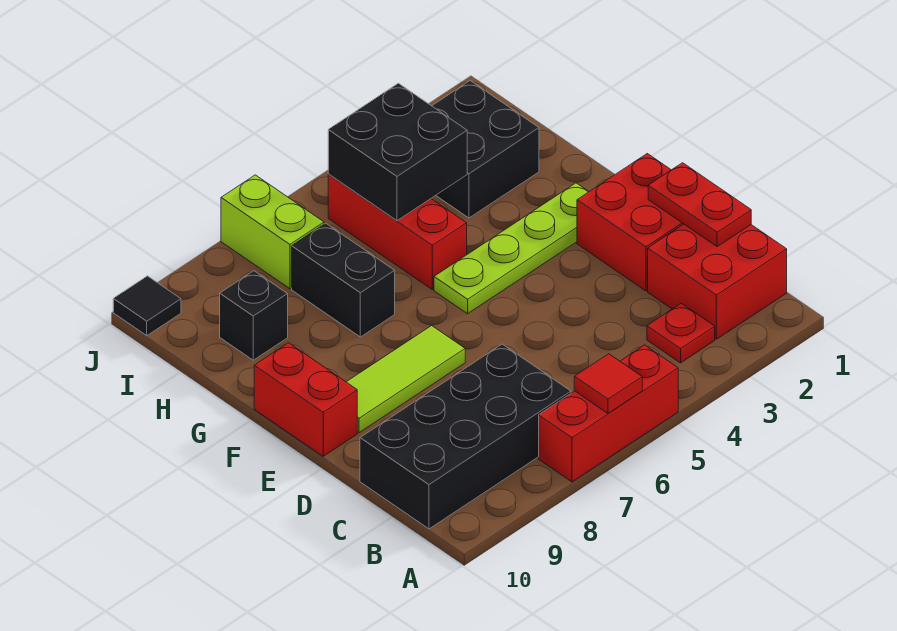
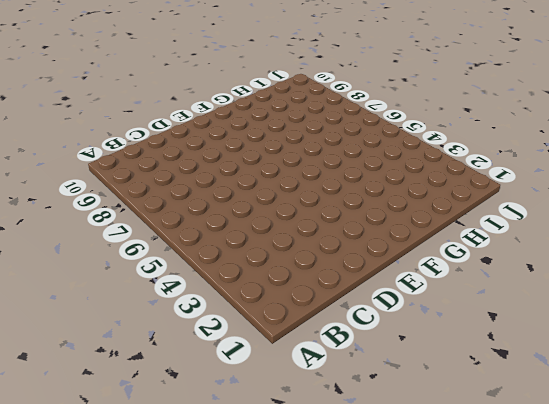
none -> red brick A5:A7 level 1
none -> red brick B1:C2 level 1
none -> red plate B3 level 1

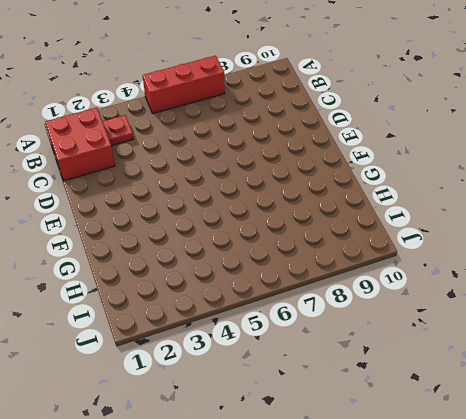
none -> black brick B7:C10 level 1
none -> red brick D1:E2 level 1
none -> lime tile E7:E9 level 1

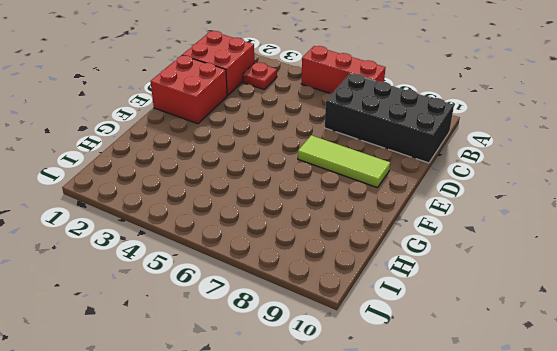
none -> red brick E10:F10 level 1
none -> lime plate F2:F5 level 1
none -> red brick G5:I5 level 1

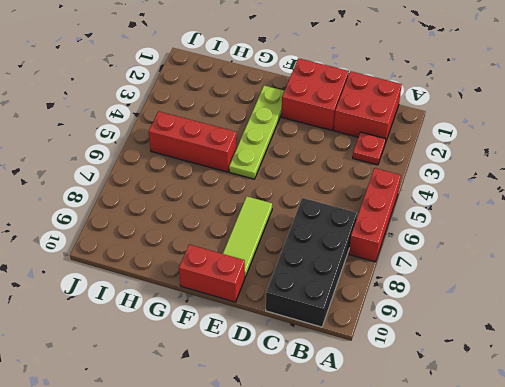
none -> black brick G7:H7 level 1
none -> black brick H2:I3 level 1
none -> black brick H9 level 1

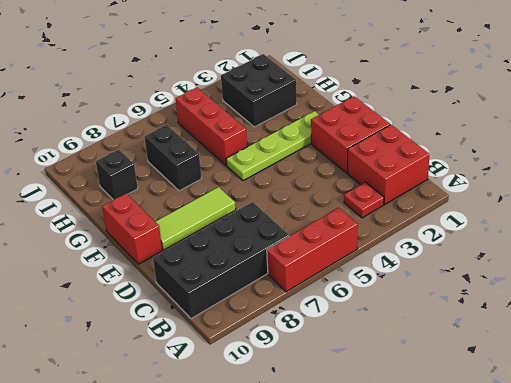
none -> lime brick I7:J7 level 1
none -> black tile J10 level 1
none -> red tile A6 level 2

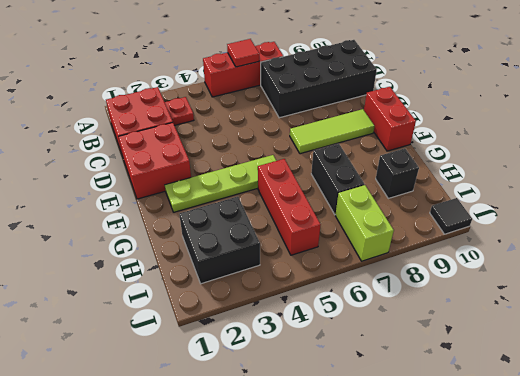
none -> red plate C1:D1 level 2
none -> black brick H4:I5 level 2

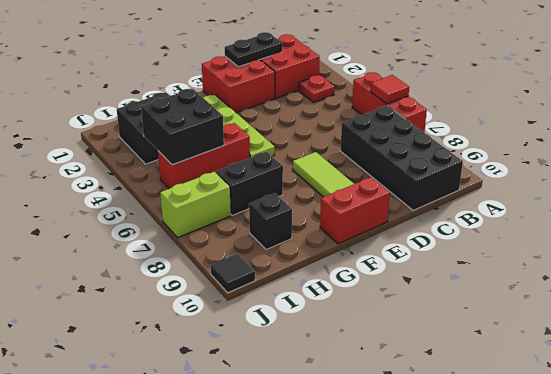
black plate C1:D1 level 2 -> red plate C1:D1 level 2

